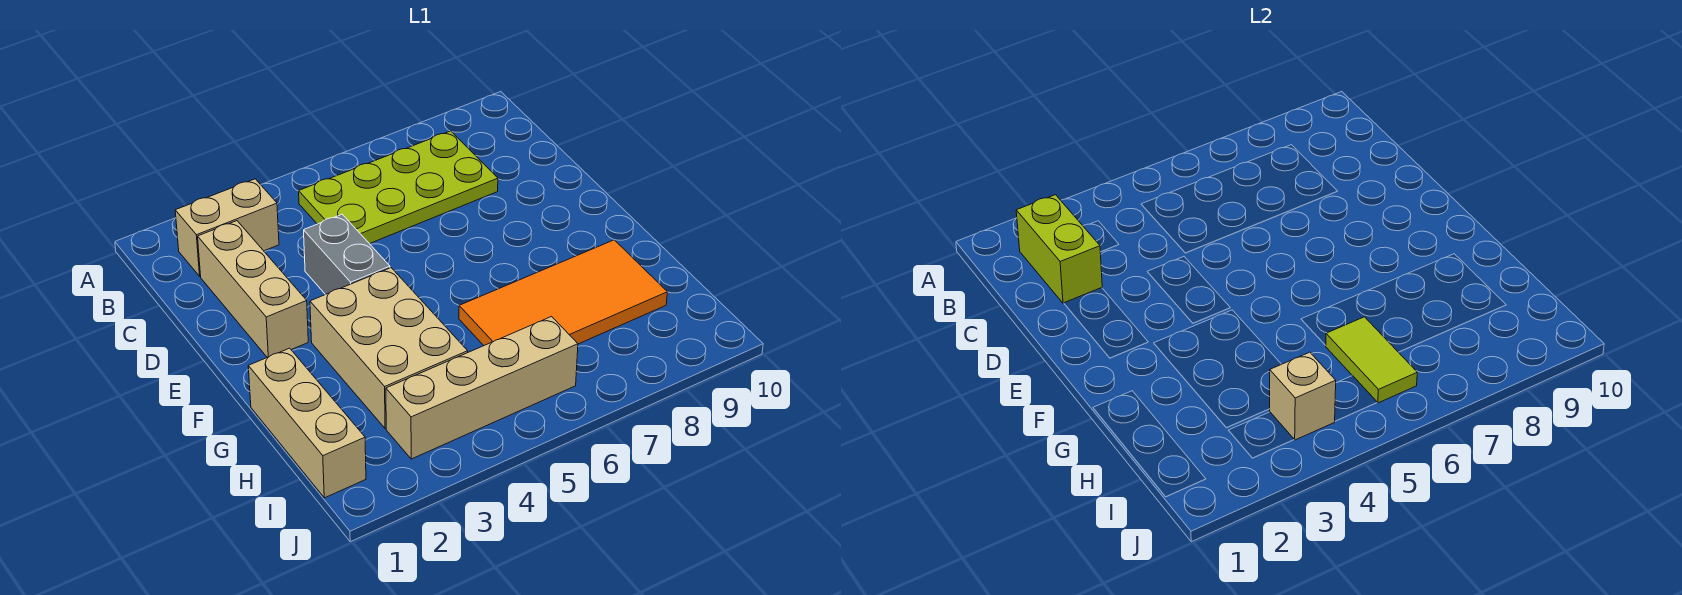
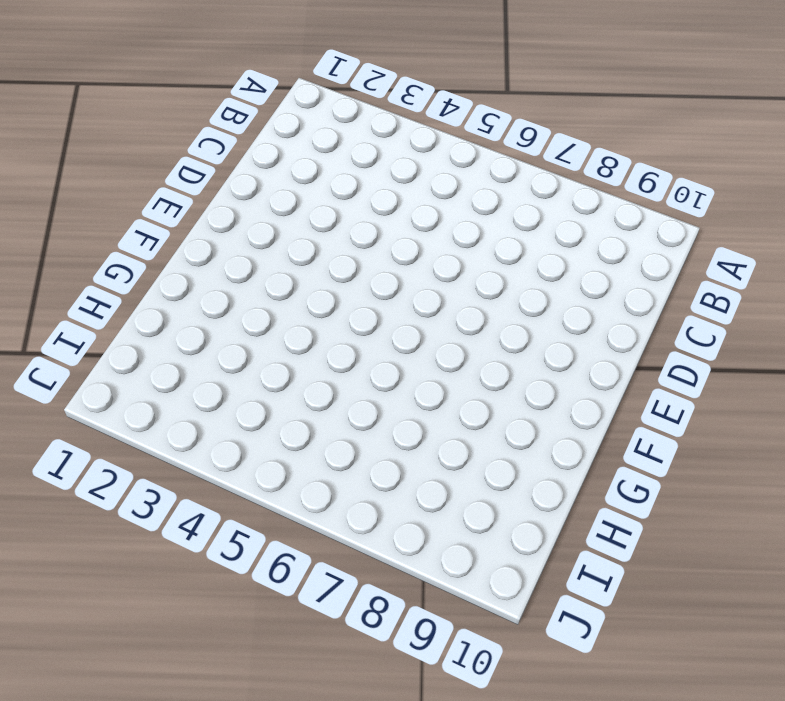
none -> tan brick B2:B3 level 1
none -> lime plate B5:C8 level 1

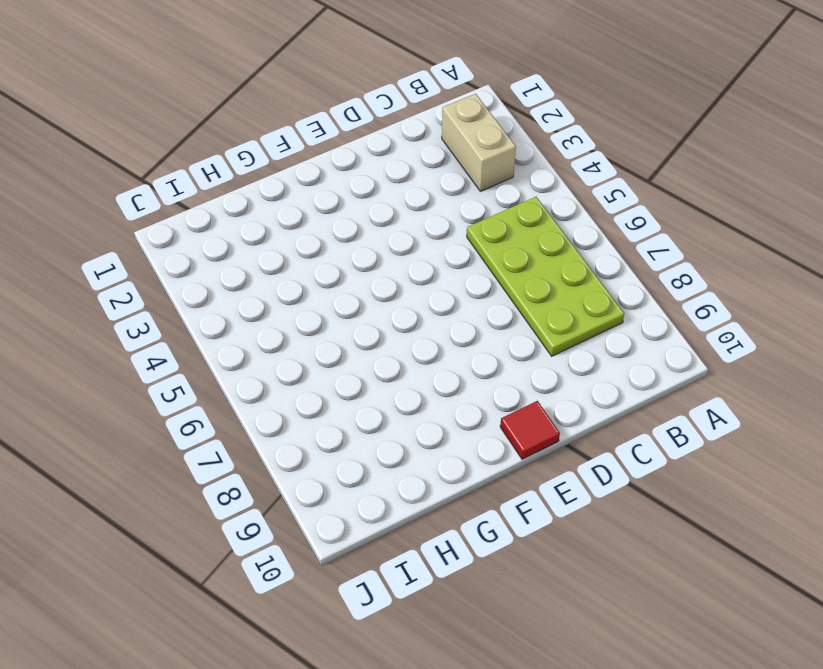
red tile E10 level 1 -> none
none -> tan brick C2:E2 level 1
none -> grey brick D4:E4 level 1

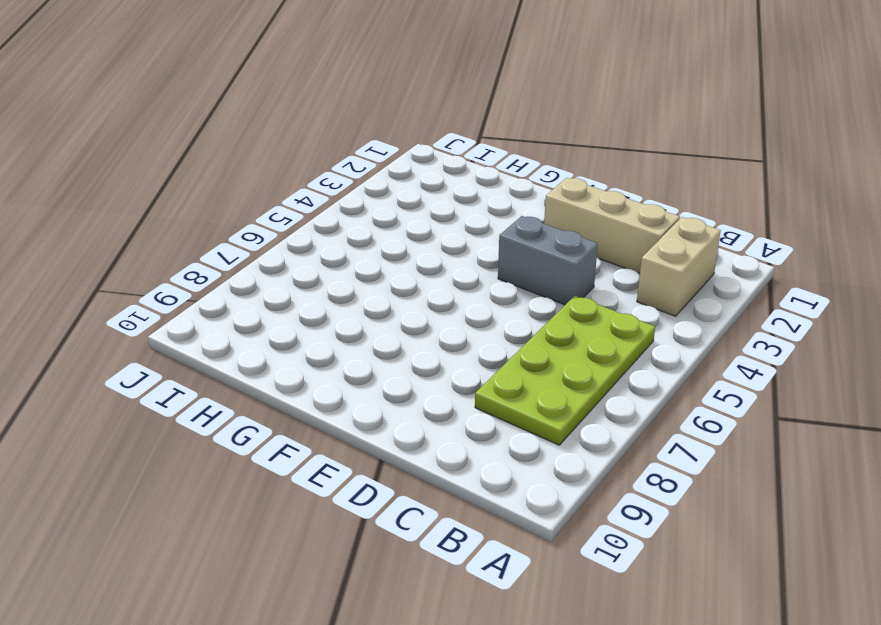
none -> tan brick F3:H4 level 1
none -> tan brick G1:I1 level 1

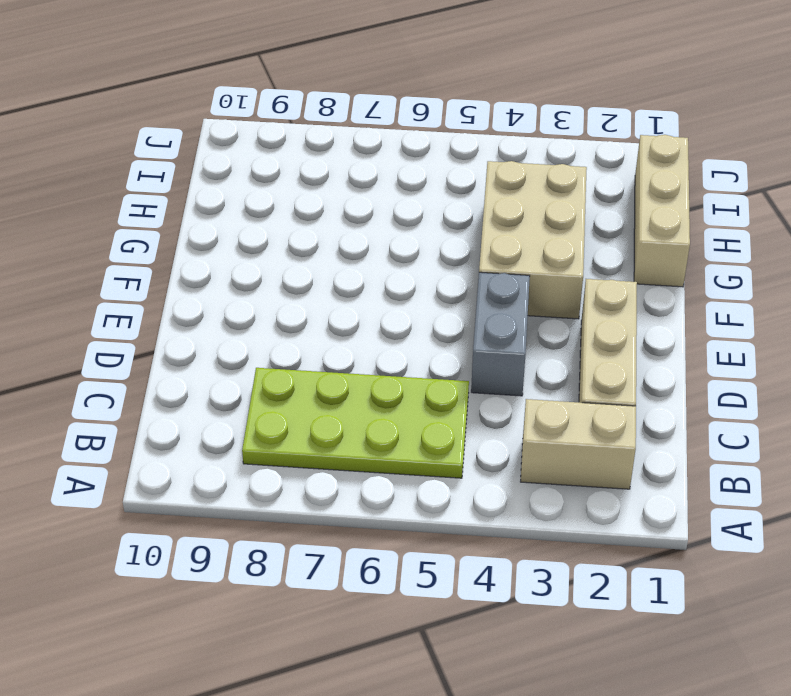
none -> orange tile G6:H9 level 1
none -> tan brick I3:I6 level 1

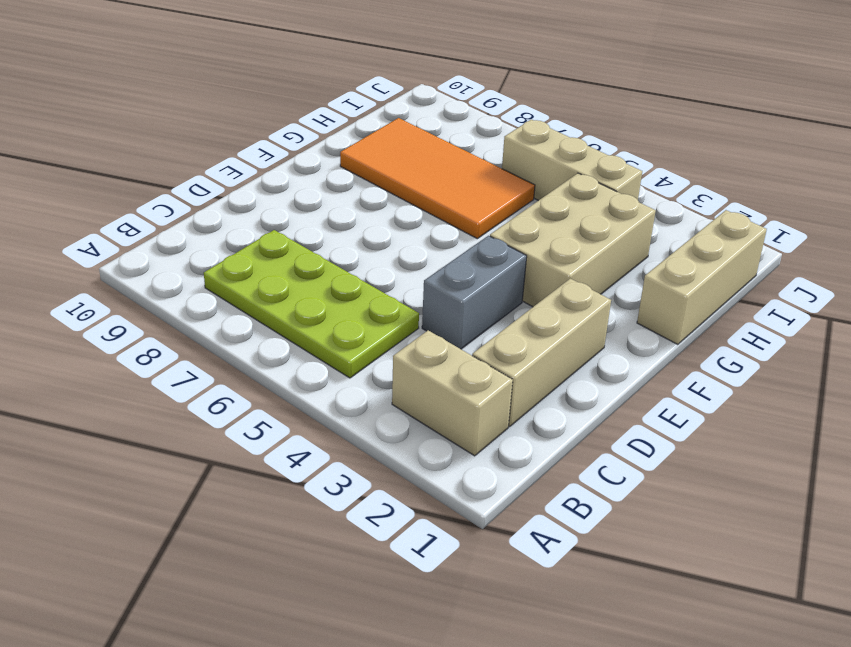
tan brick I4:I6 level 1 -> tan brick I3:I6 level 1
none -> lime brick B2:C2 level 2
none -> lime tile H6:I6 level 2

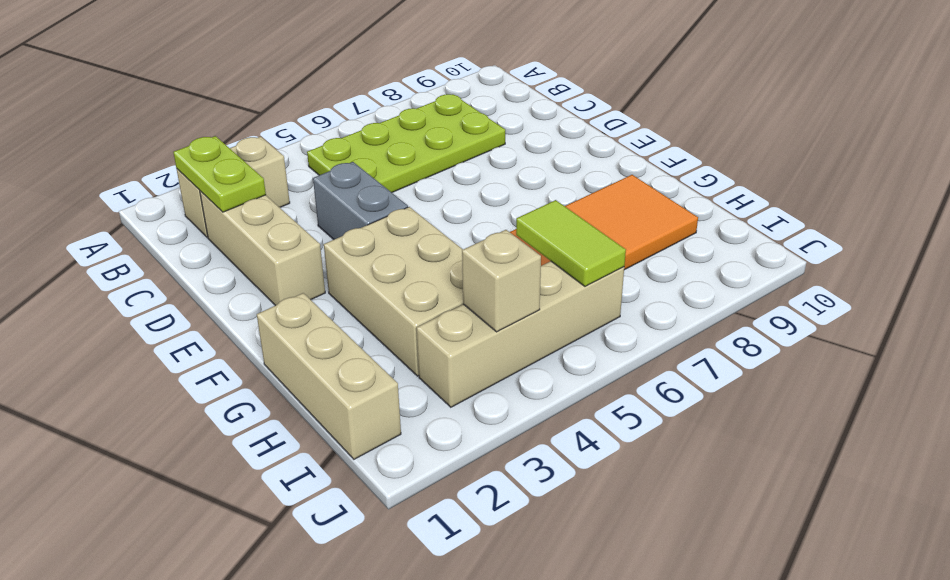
lime plate B2:C2 level 2 -> lime brick B2:C2 level 2

